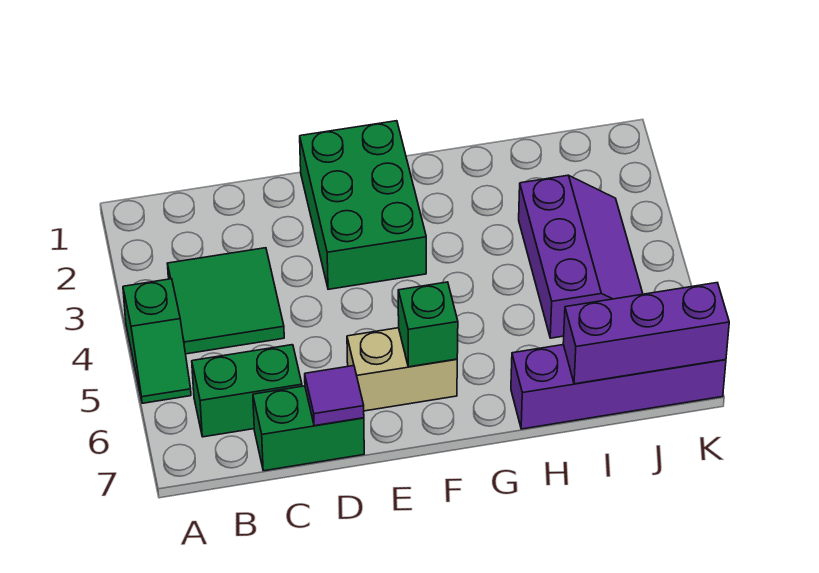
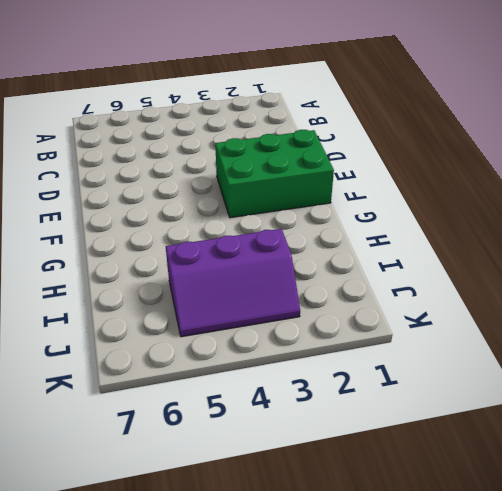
none -> green slope A4:A5 level 1 top 4
none -> green tile B3:C4 level 1

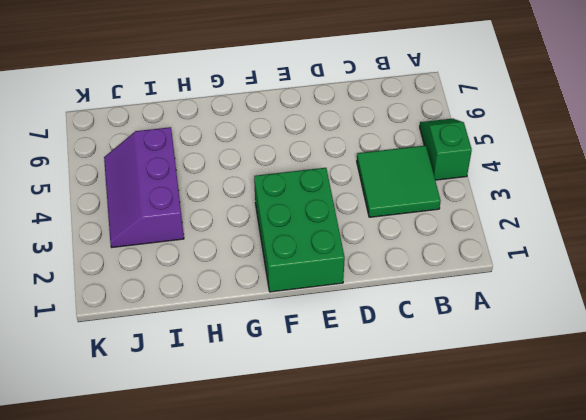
none -> green brick B6:C6 level 1
none -> green brick C7:D7 level 1

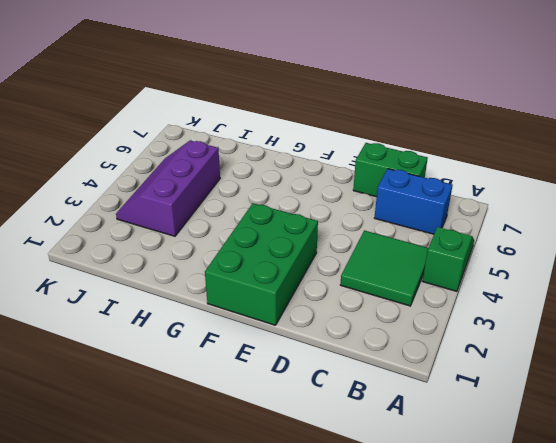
blue brick B6:C6 level 1 -> green brick B6:C6 level 1
none -> tan brick E6:F6 level 1
none -> purple brick H7:K7 level 1

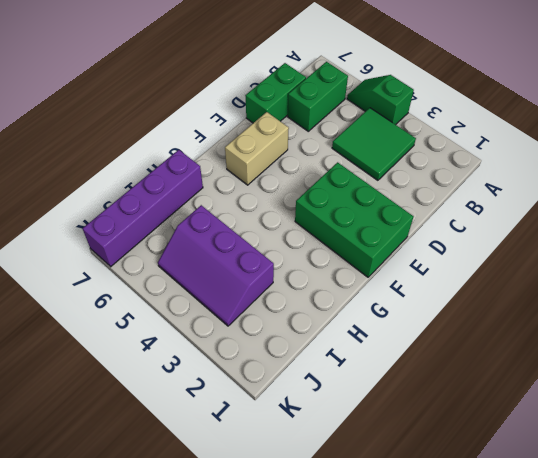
none -> purple tile D7 level 2
none -> green brick F6 level 2

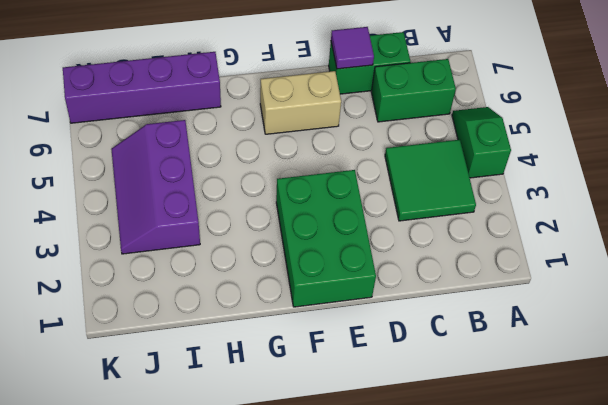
none -> green brick F6 level 2
none -> purple brick I7:K7 level 2

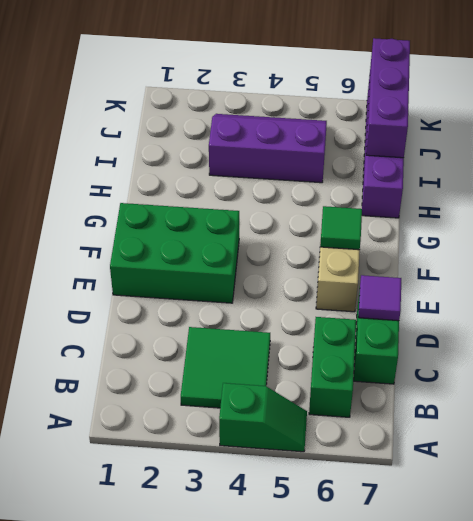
green tile F6 level 2 -> green brick F6 level 2

